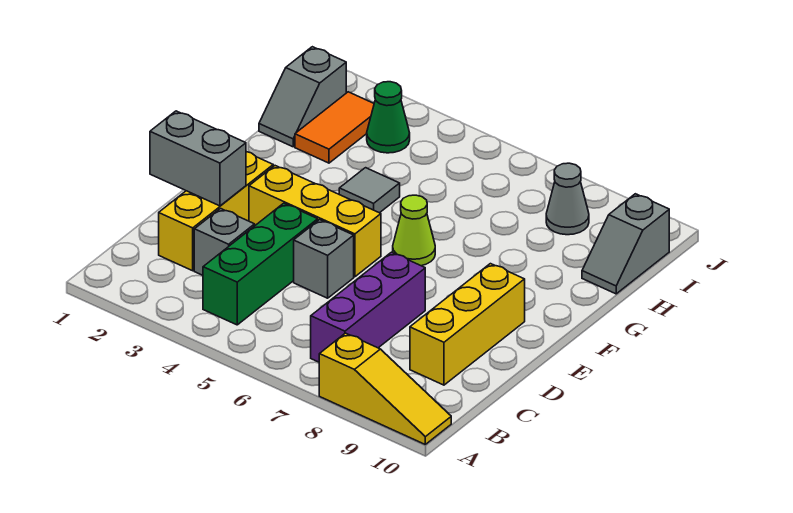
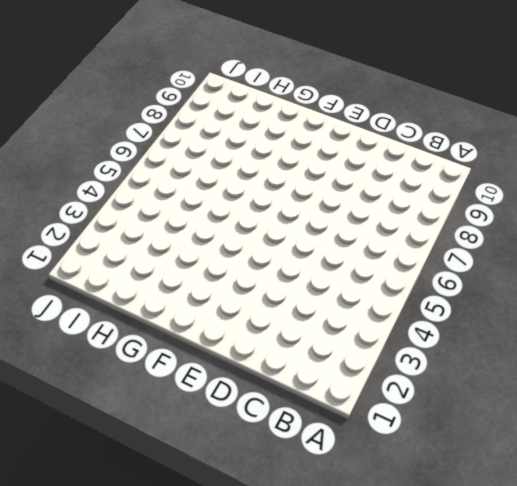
none -> yellow slope A8:A10 level 1 top 8
none -> green brick B4:D4 level 1
none -> purple brick B7:D7 level 1

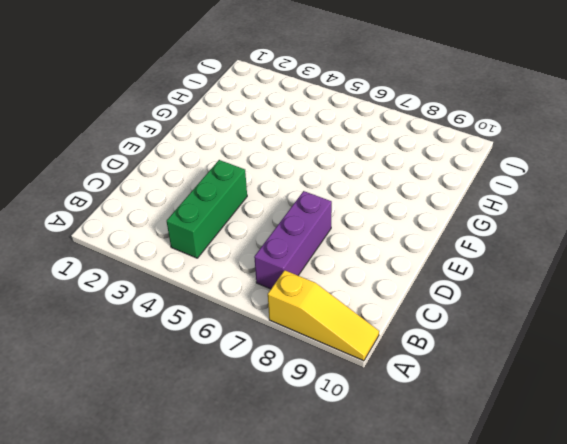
none -> yellow brick C2:E2 level 1
none -> grey brick C3 level 1
none -> yellow brick C9:E9 level 1

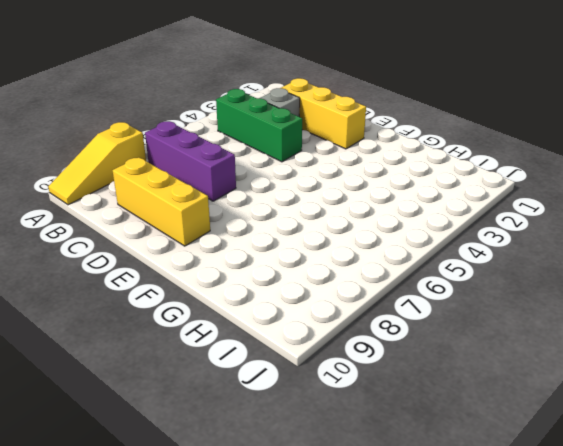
none -> grey brick D5 level 1
none -> yellow brick E3:E5 level 1
none -> lime cone F6 level 1

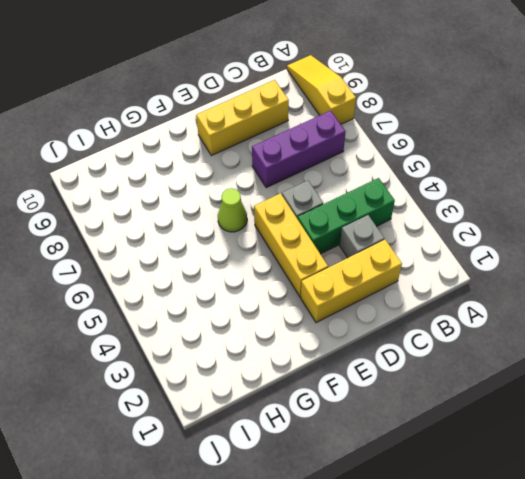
none -> grey tile G4 level 1
none -> grey slope H1:I1 level 1 top I
none -> orange tile H2:I2 level 1

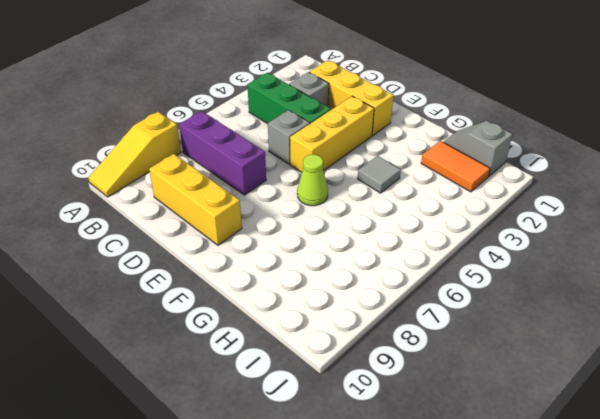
none -> grey slope H10:I10 level 1 top I
none -> green cone I3 level 1
none -> grey cone I8 level 1

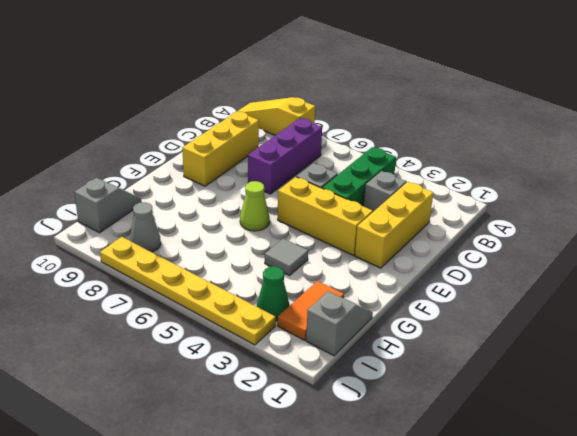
yellow plate J3:J8 level 1 -> none
none -> grey brick D1:D2 level 2

